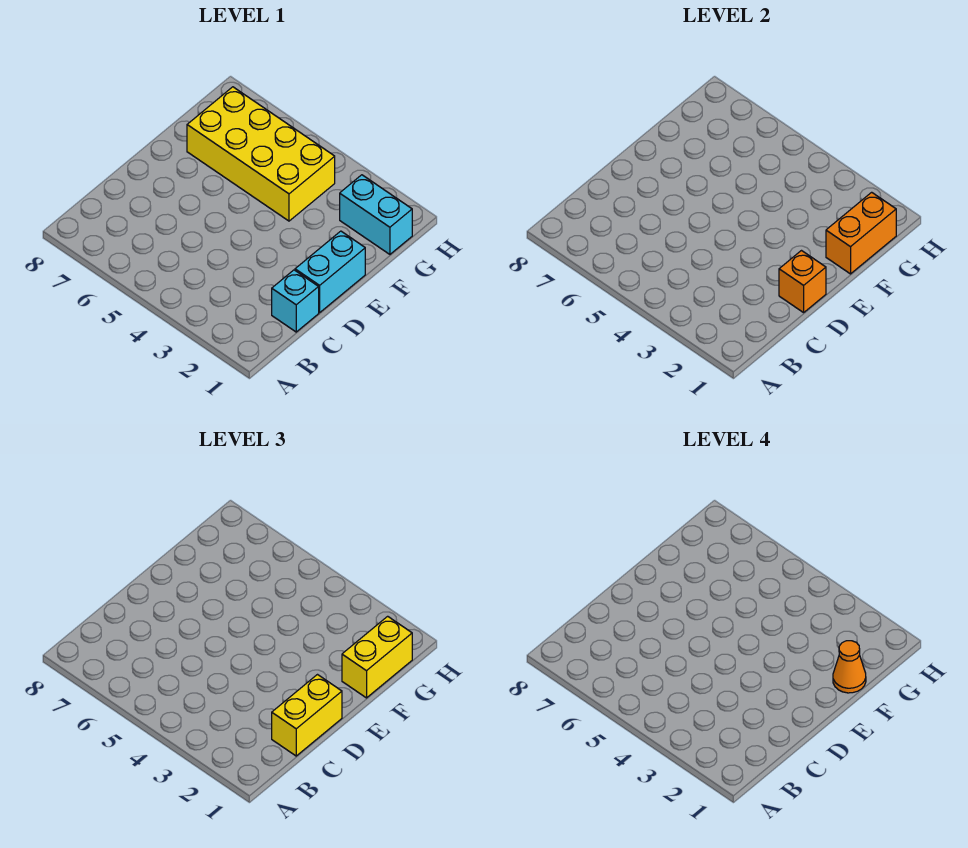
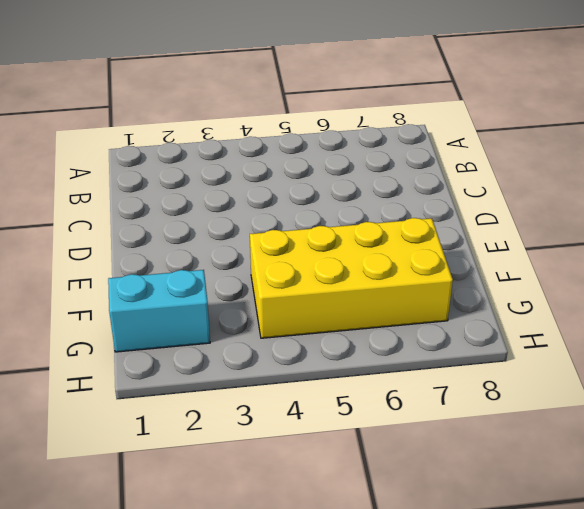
none -> cyan brick C1 level 1
none -> cyan brick D1:E1 level 1

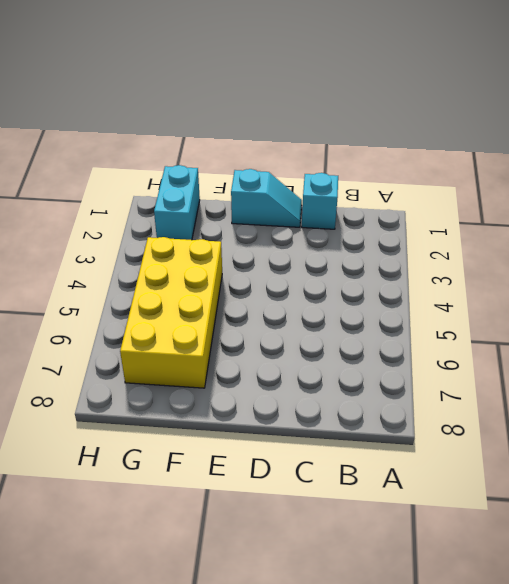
cyan slope D1:E1 level 1 top E -> cyan brick D1:E1 level 1
none -> orange brick D1 level 2
none -> orange brick F1:G1 level 2

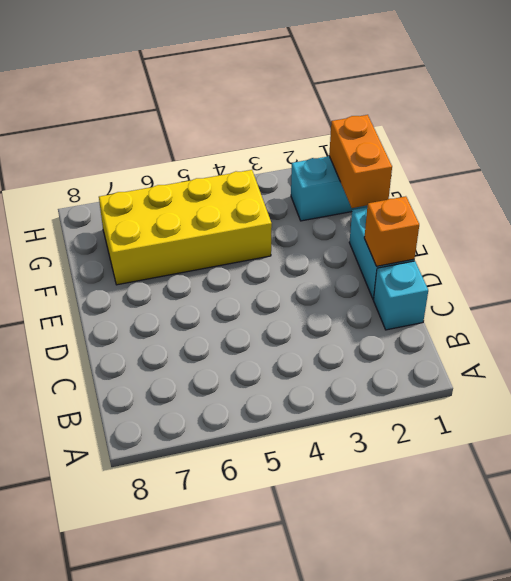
none -> yellow brick C1:D1 level 3
none -> yellow brick F1:G1 level 3

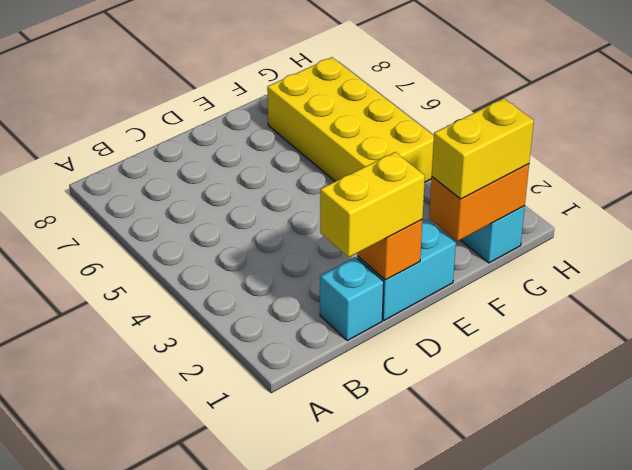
none -> orange cone F1 level 4

